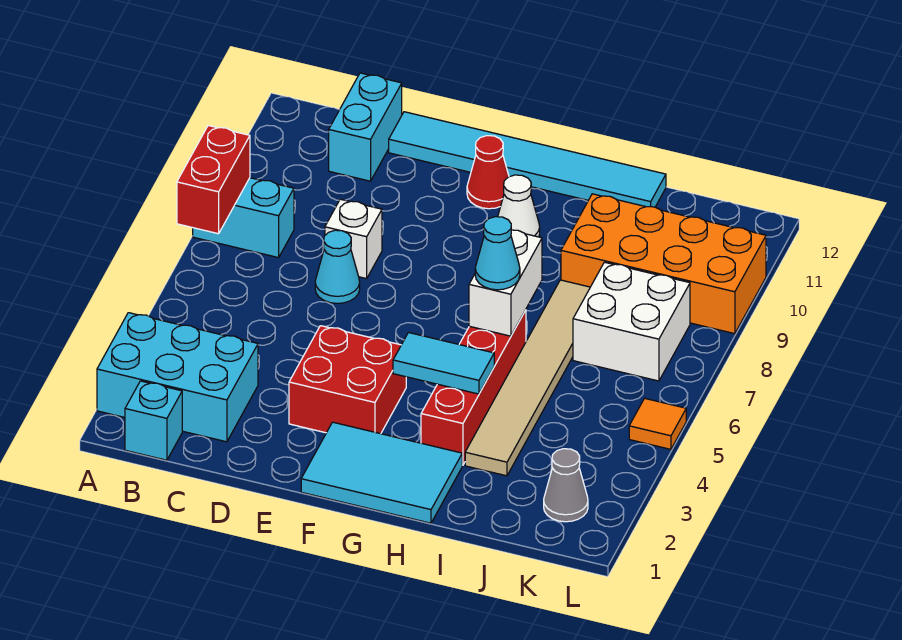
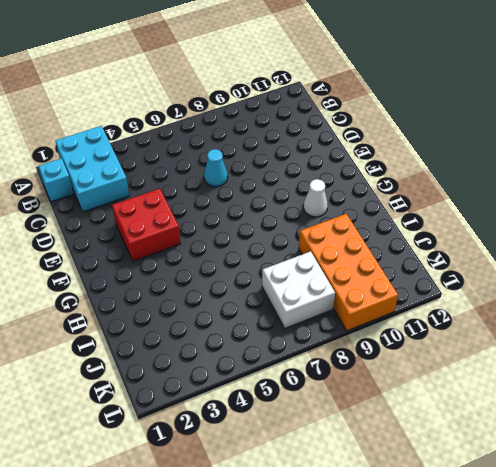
none -> cyan brick A8:B8 level 1
none -> cyan brick C11:C12 level 1
none -> white brick D8 level 1

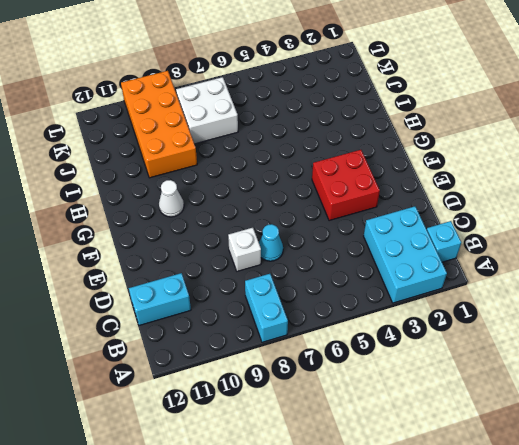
none -> cyan tile D12:I12 level 1
none -> cyan tile F1:H2 level 1
none -> red cone F11 level 1

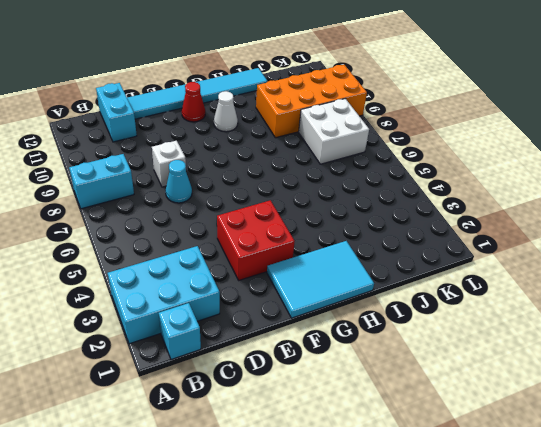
none -> red brick H3:H6 level 1
none -> tan tile I3:I8 level 1
none -> grey cone K2 level 1

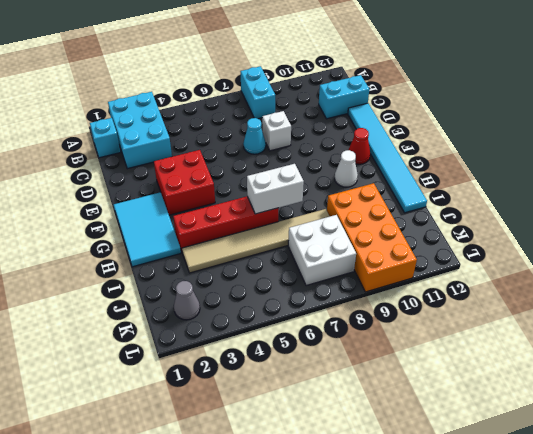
none -> orange tile L5 level 1
none -> red brick A7:A8 level 2
none -> cyan tile G4:H4 level 2

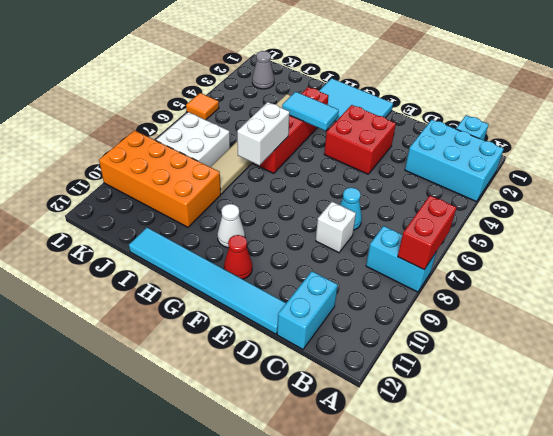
none -> cyan cone H6 level 3

